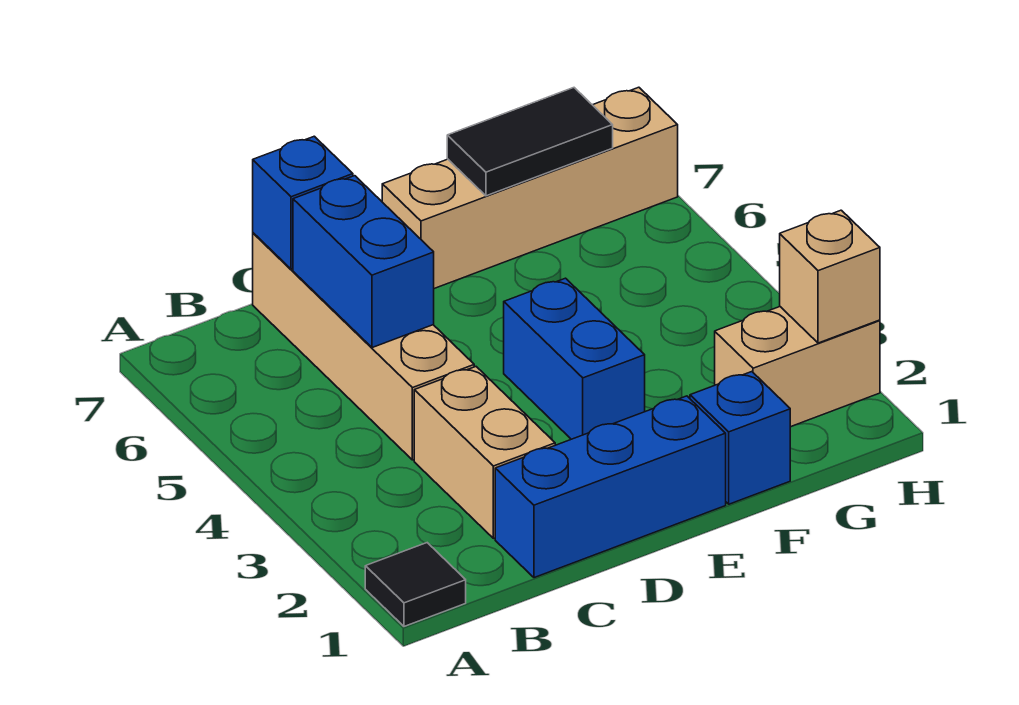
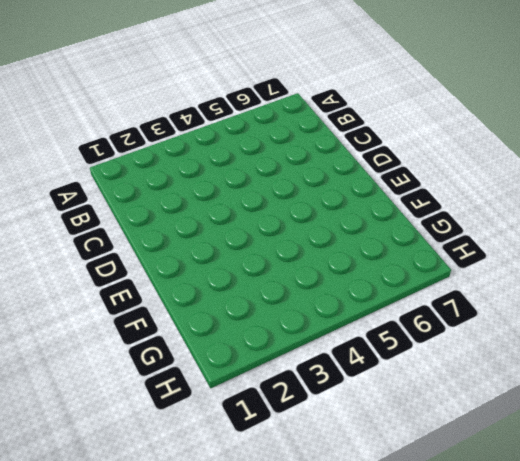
none -> black tile A1 level 1
none -> blue brick C1:E1 level 1
none -> tan brick C2:C3 level 1

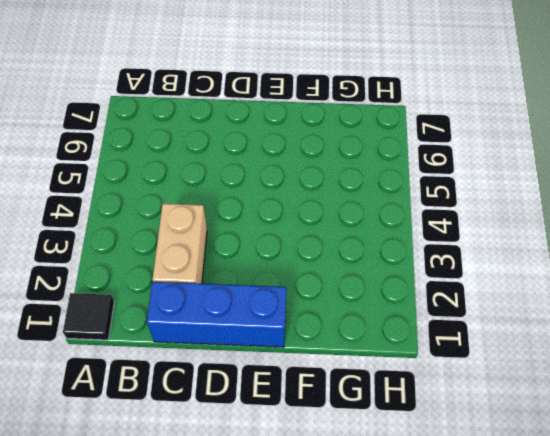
none -> tan brick C4:C7 level 1
none -> blue brick E3:E4 level 1
none -> tan brick E7:H7 level 1

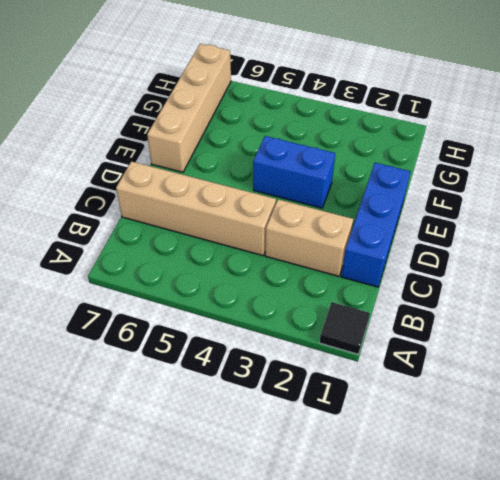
none -> blue brick F1 level 1
none -> tan brick G2:H2 level 1
none -> blue brick C5:C6 level 2

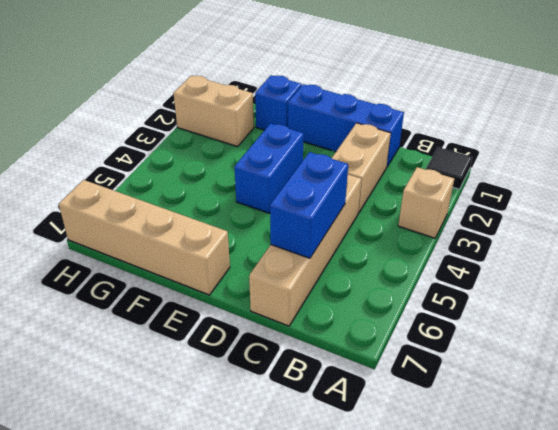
tan brick A3 level 1 -> tan brick H2 level 2
none -> blue brick C7 level 2
none -> black tile F7:G7 level 2

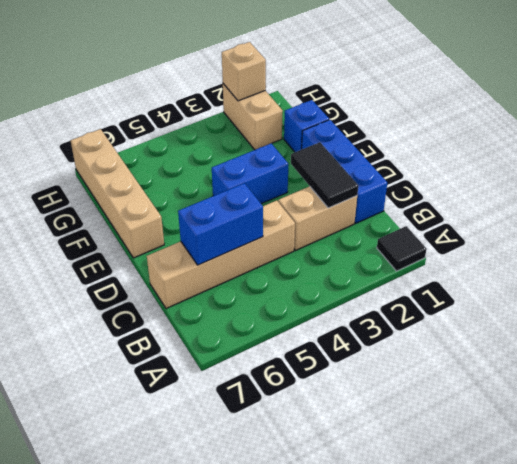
black tile C2:D2 level 2 -> black tile F7:G7 level 2
none -> blue brick C7 level 2

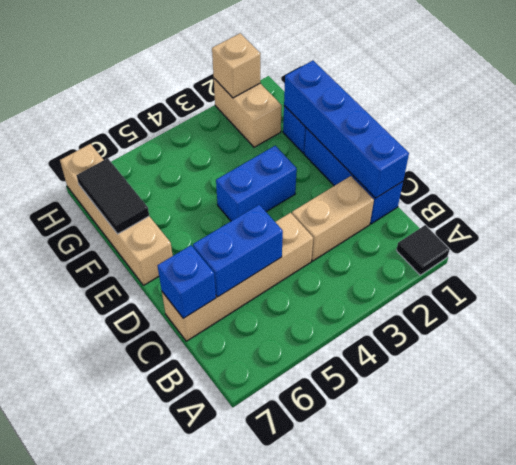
blue brick C1:F1 level 2 -> none

